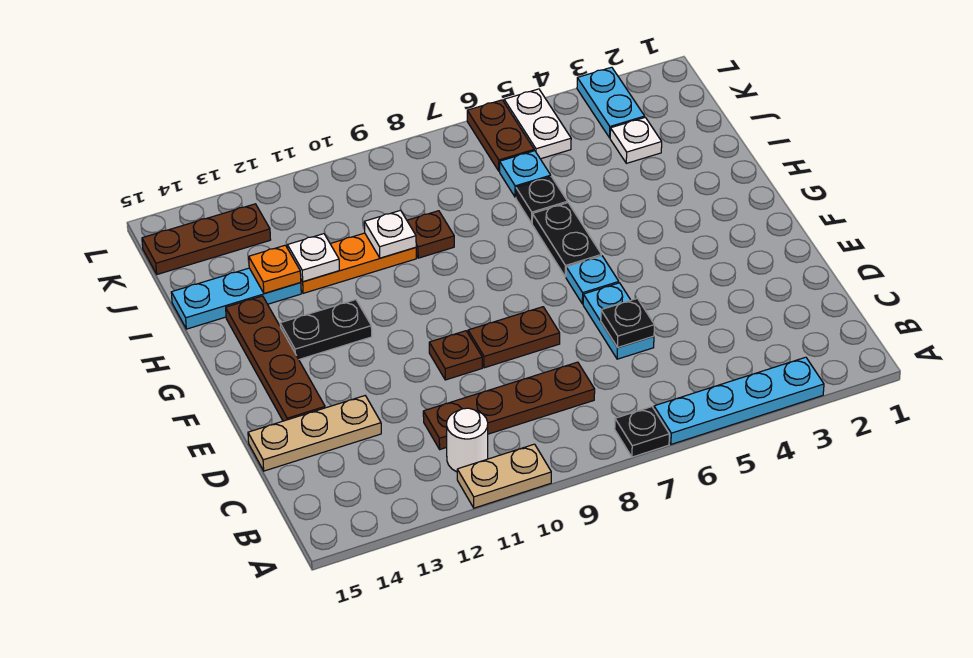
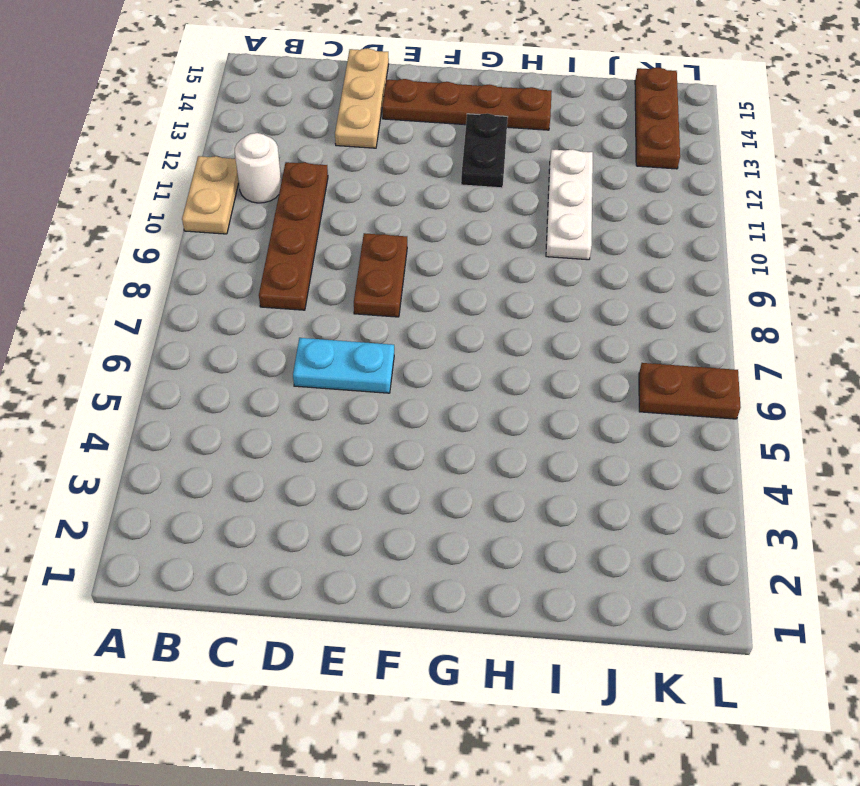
white plate I10:I12 level 1 -> orange plate I10:I12 level 1
none -> cyan plate A3:A6 level 1
none -> black plate A7 level 1
none -> brown plate E10 level 1

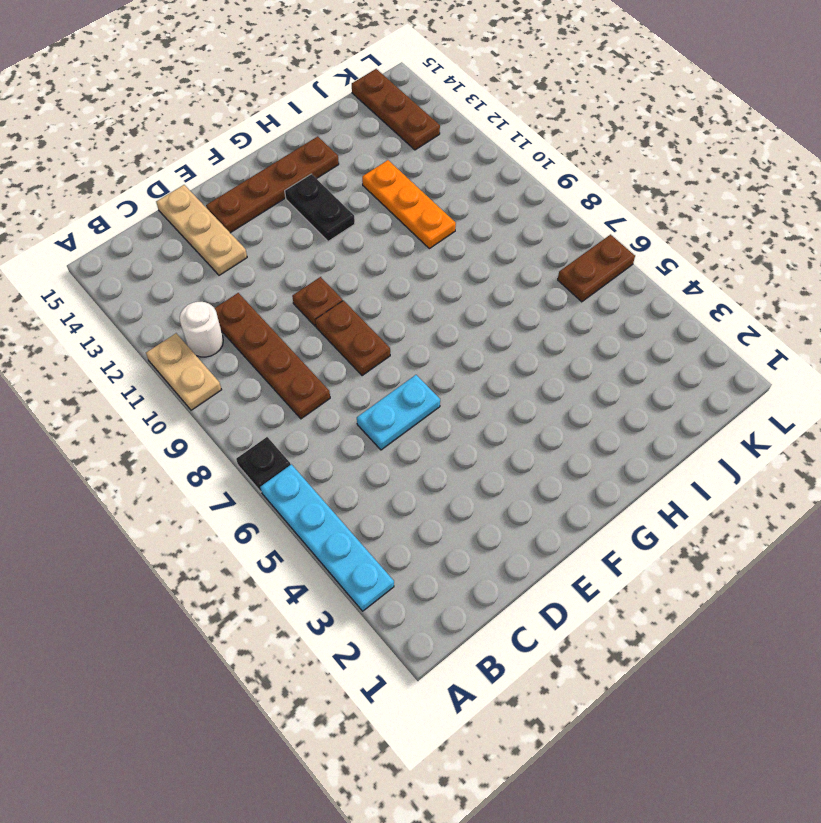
none -> cyan plate F6 level 1
none -> black plate G6:H6 level 1
none -> black plate I6 level 1

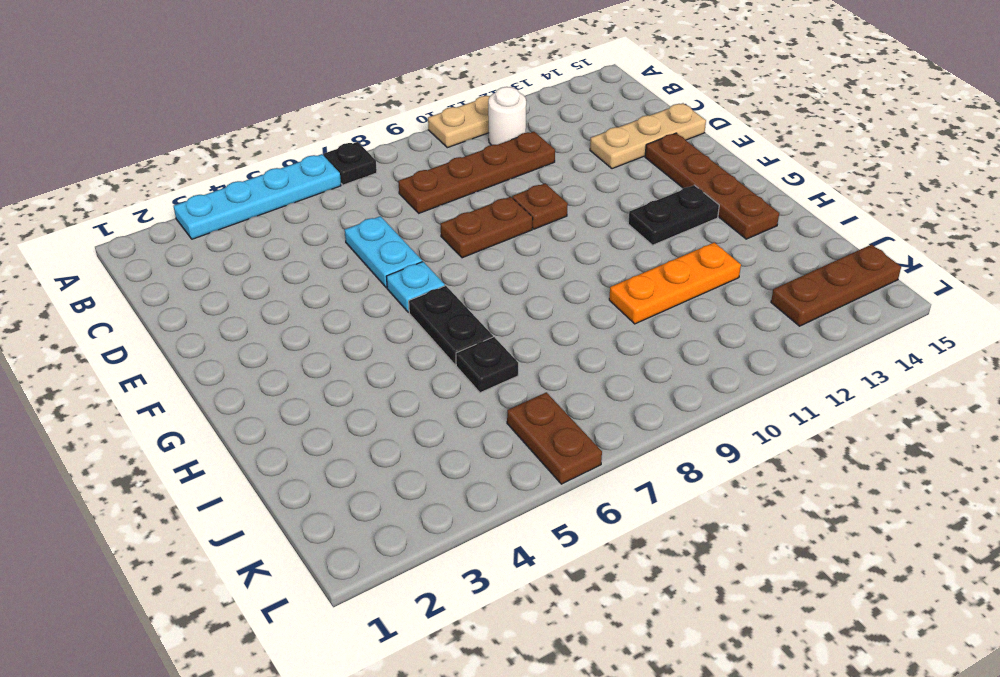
none -> brown plate I9 level 1
none -> cyan plate I13:I15 level 1
none -> white plate J3 level 1

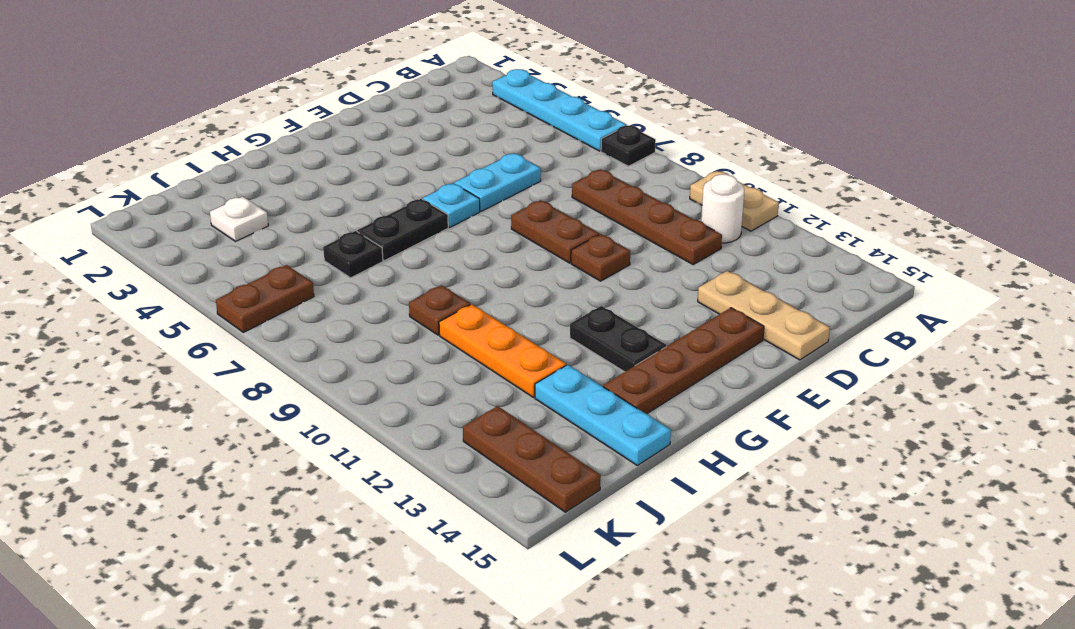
none -> cyan plate J6 level 1
none -> cyan plate K3:L3 level 1
none -> white plate K5:L5 level 1

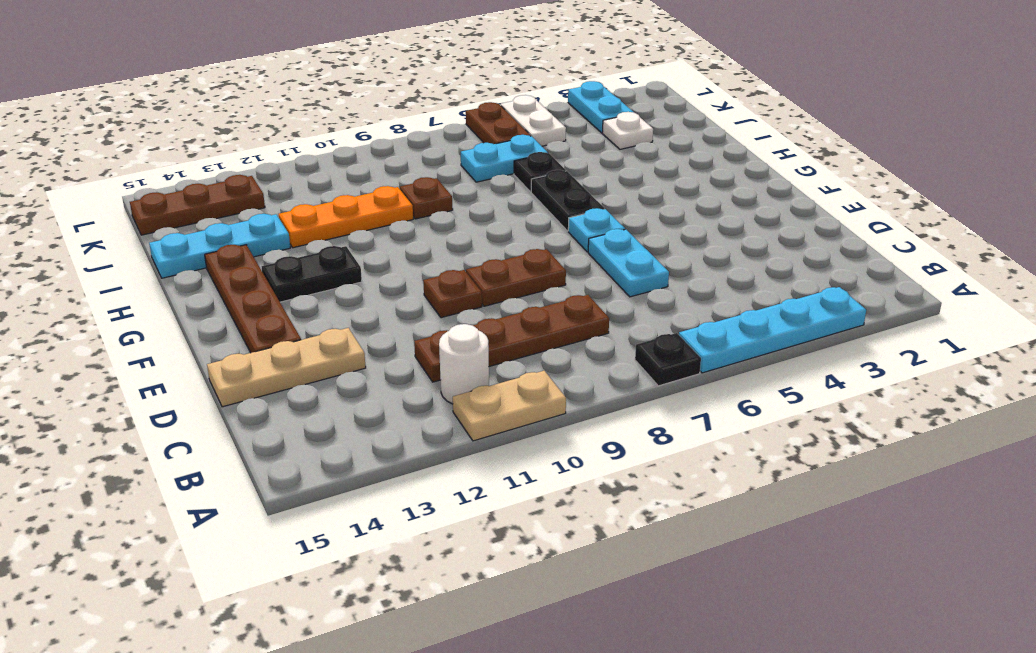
cyan plate J6:J7 level 1 -> cyan plate J6 level 1
none -> black plate D6 level 2
none -> white plate I10 level 2
none -> white plate I12 level 2

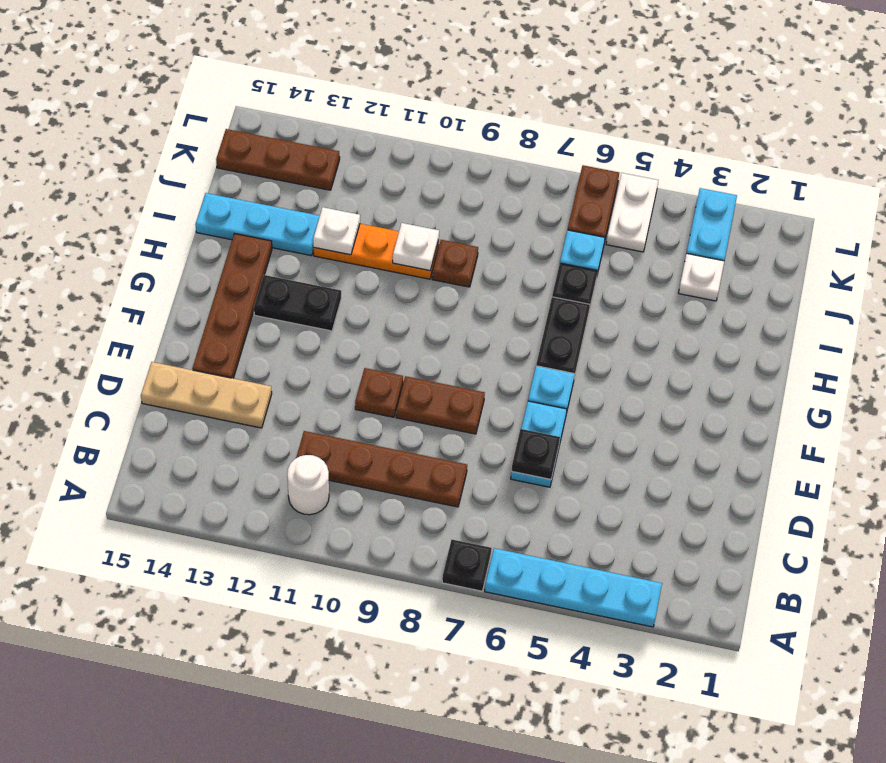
none -> tan plate A10:A11 level 1
none -> orange plate I13 level 2

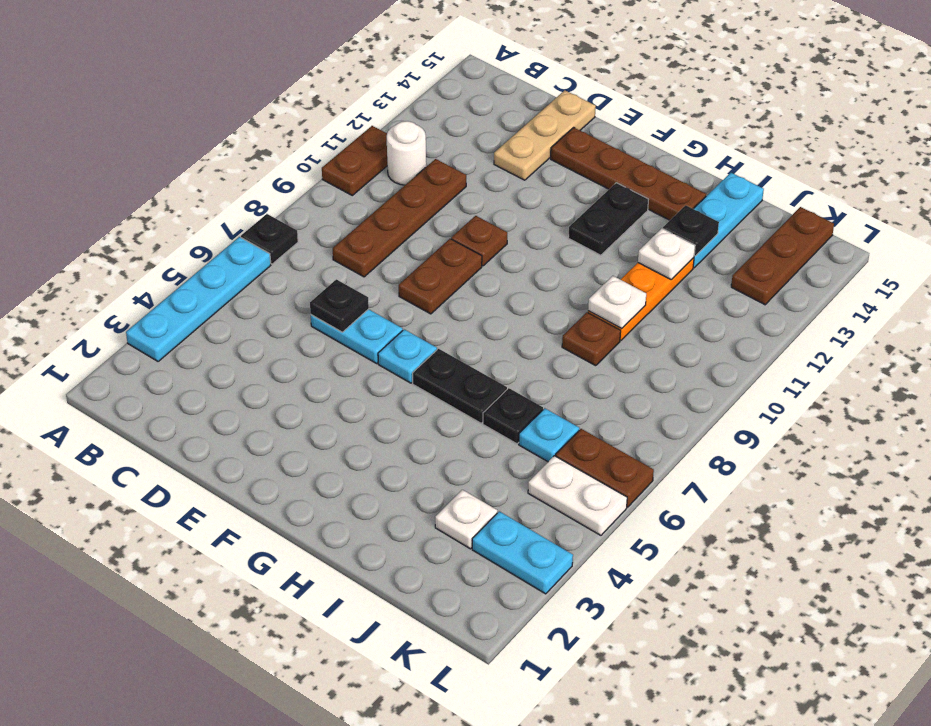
brown plate A10:A11 level 1 -> tan plate A10:A11 level 1
black plate I13 level 2 -> orange plate I13 level 2

